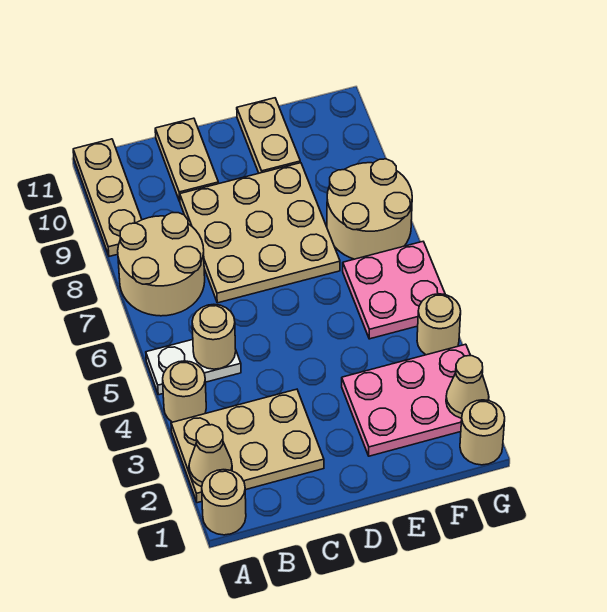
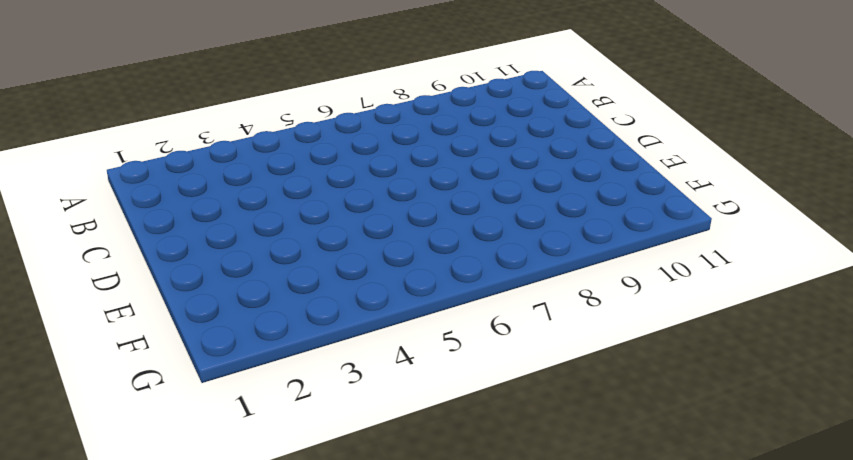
none -> tan round brick A1 level 1
none -> tan plate A2:C3 level 1
none -> tan round brick A4 level 1

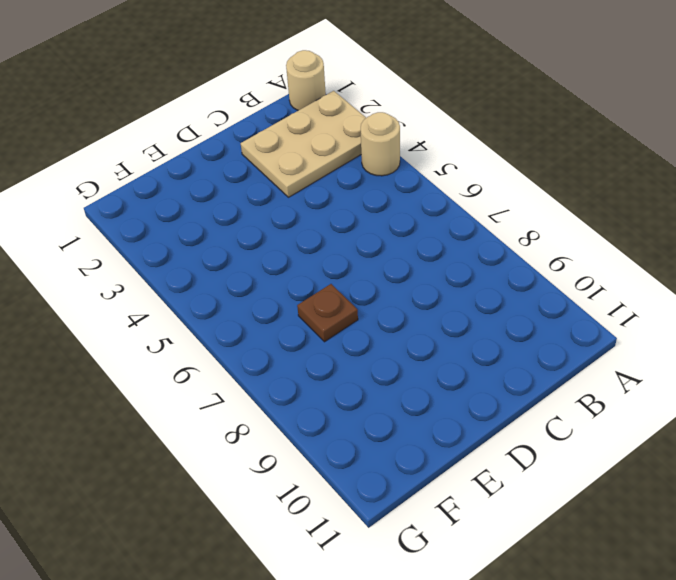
brown plate E7 level 1 -> tan plate C7:E9 level 1
none -> white plate A5:B5 level 1
none -> tan round brick A7:B8 level 1
none -> tan plate A9:A11 level 1

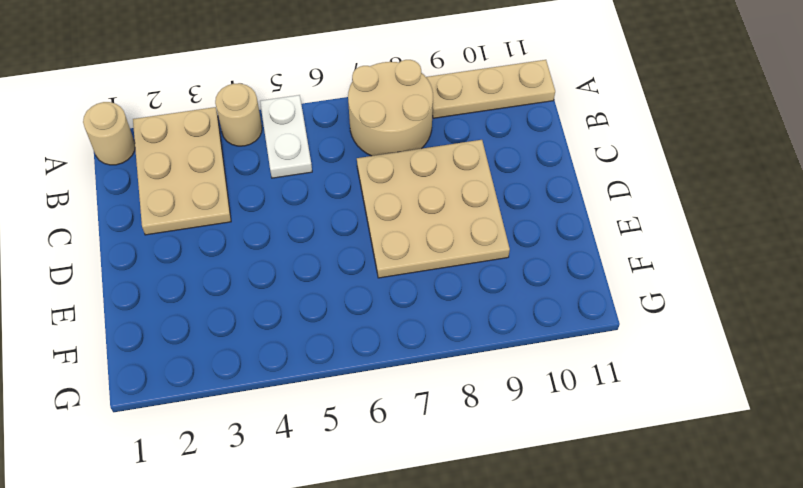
none -> tan plate C10:C11 level 1
none -> pink plate E2:G3 level 1
none -> tan plate E10:E11 level 1

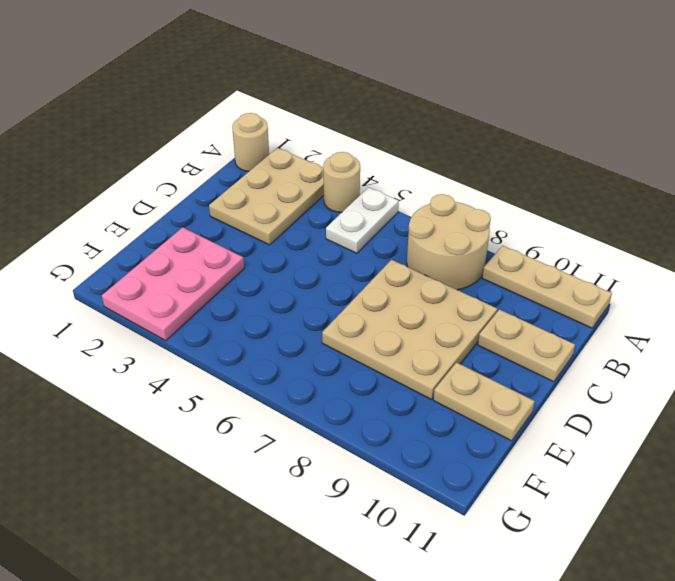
none -> pink plate F5:G6 level 1
none -> tan round brick F7:G8 level 1
none -> tan round brick G1 level 1

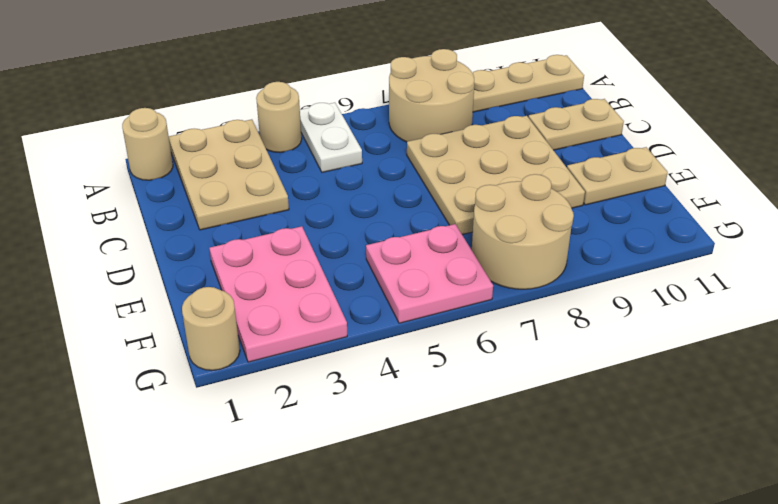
none -> tan round brick G4 level 1
none -> tan cone A2 level 2
none -> tan round brick B5 level 2

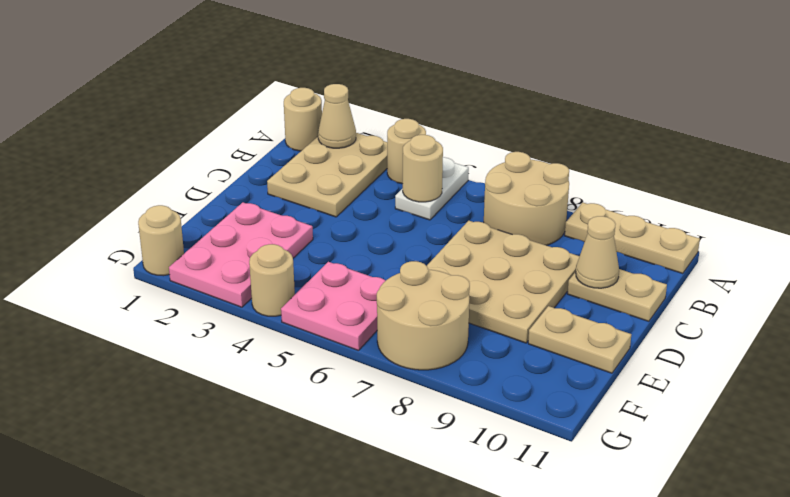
tan cone C10 level 2 -> tan cone G2 level 2

